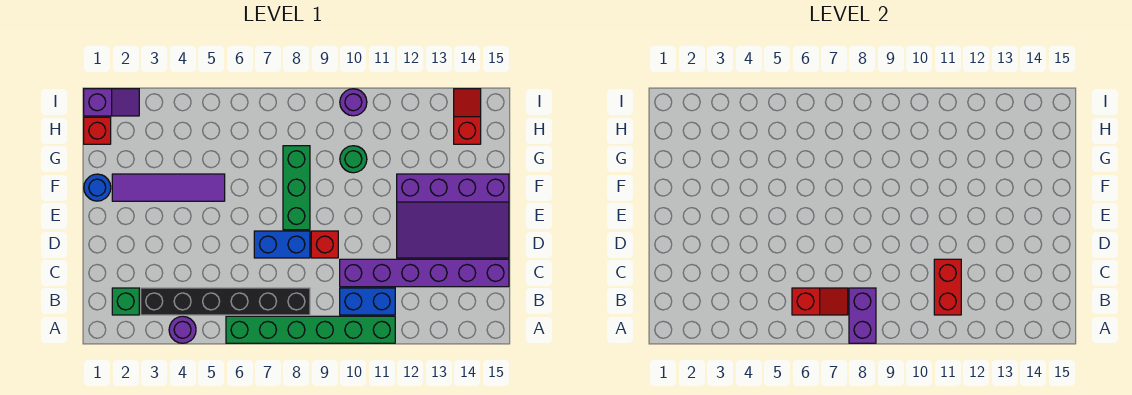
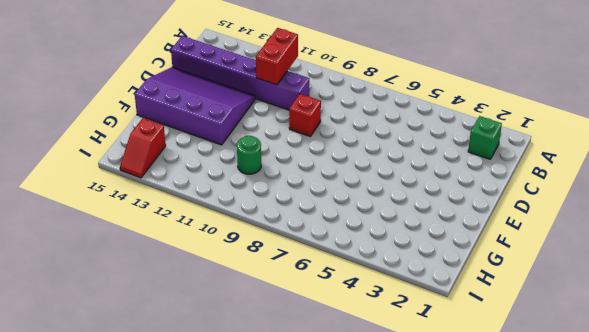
none -> purple round brick A4 level 1
none -> green brick A6:A11 level 1
none -> black brick B3:B8 level 1

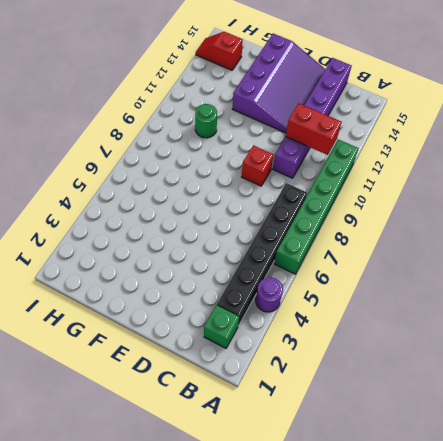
none -> blue brick B10:B11 level 1
none -> blue brick D7:D8 level 1
none -> green brick E8:G8 level 1

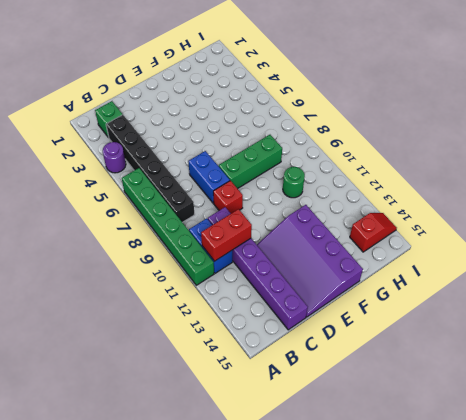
none -> blue round brick F1 level 1
none -> purple tile F2:F5 level 1
none -> red brick H1 level 1

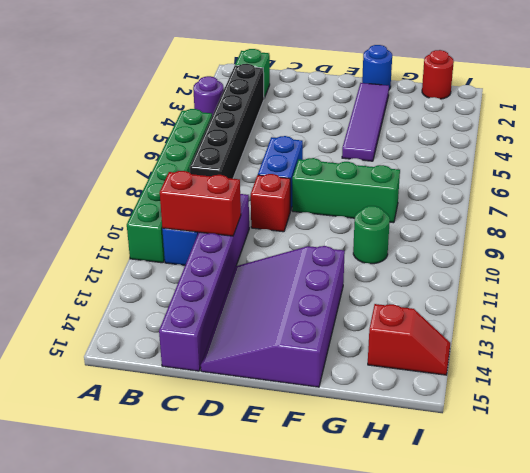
red round brick H1 level 1 -> red brick H1 level 1
none -> purple slope I1:I2 level 1 top 1
none -> purple round brick I10 level 1
none -> purple brick A8:B8 level 2

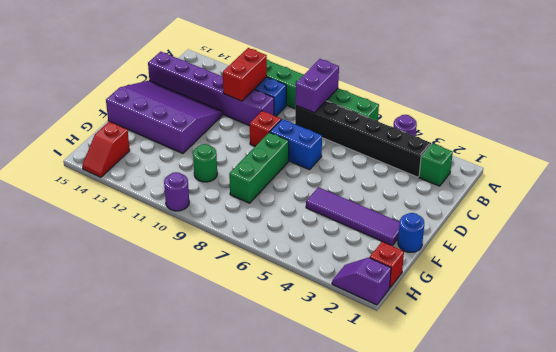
none -> red slope B6:B7 level 2 top 6

